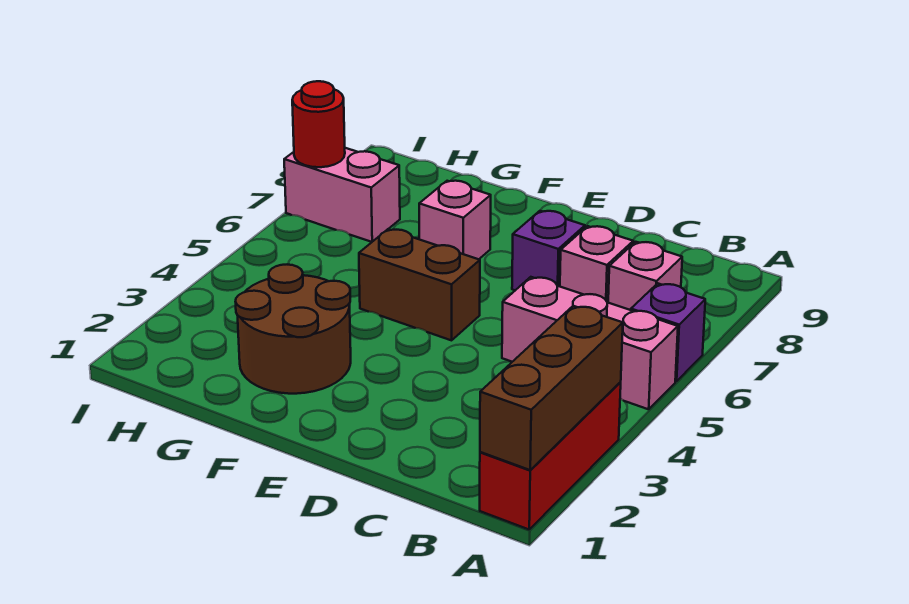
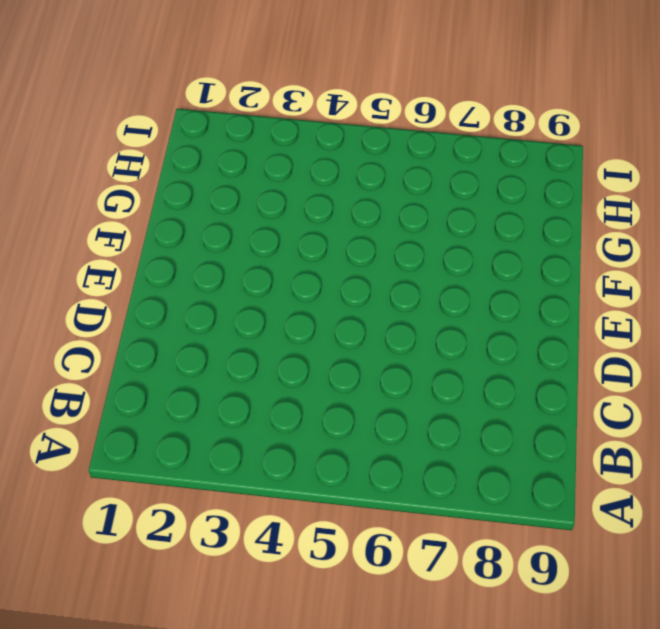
none -> red brick A1:A3 level 1
none -> pink brick A5:C5 level 1
none -> purple brick A6 level 1

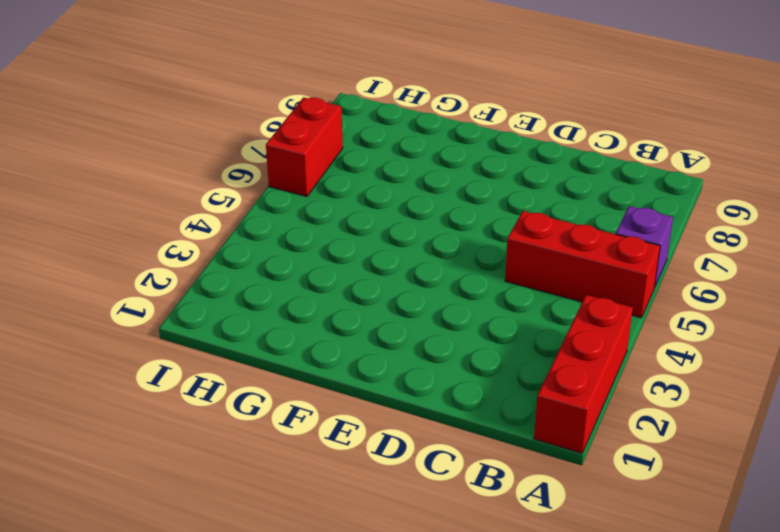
red brick A5:C5 level 1 -> pink brick A5:C5 level 1
red brick I6:I7 level 1 -> pink brick H7:I7 level 1
none -> pink brick B7 level 1
none -> pink brick C7 level 1
none -> purple brick D7 level 1

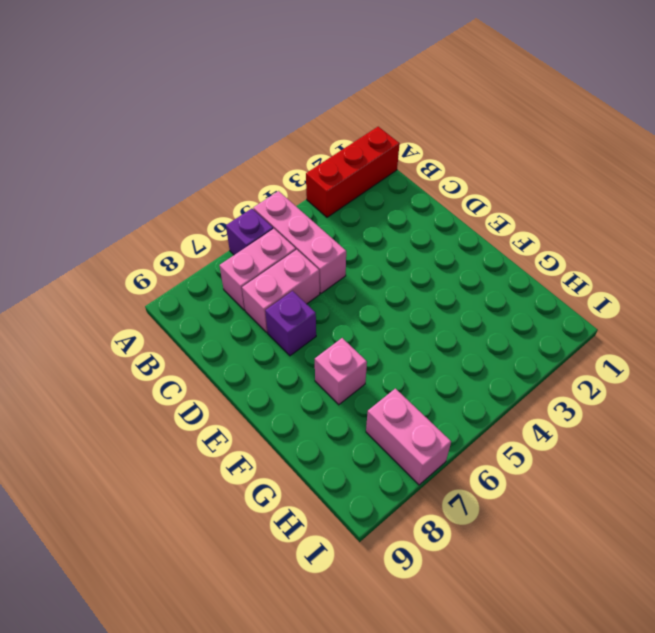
pink brick B6:B7 level 1 -> pink brick B7 level 1
pink brick C6:C7 level 1 -> pink brick C7 level 1
none -> brown brick E5:F5 level 1
none -> brown round brick F2:G3 level 1
none -> brown brick A1:A3 level 2

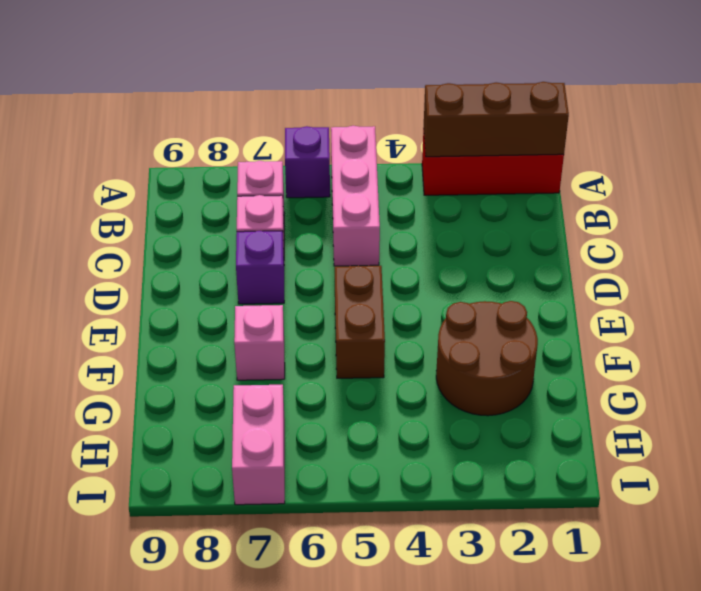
none -> red round brick I7 level 2

